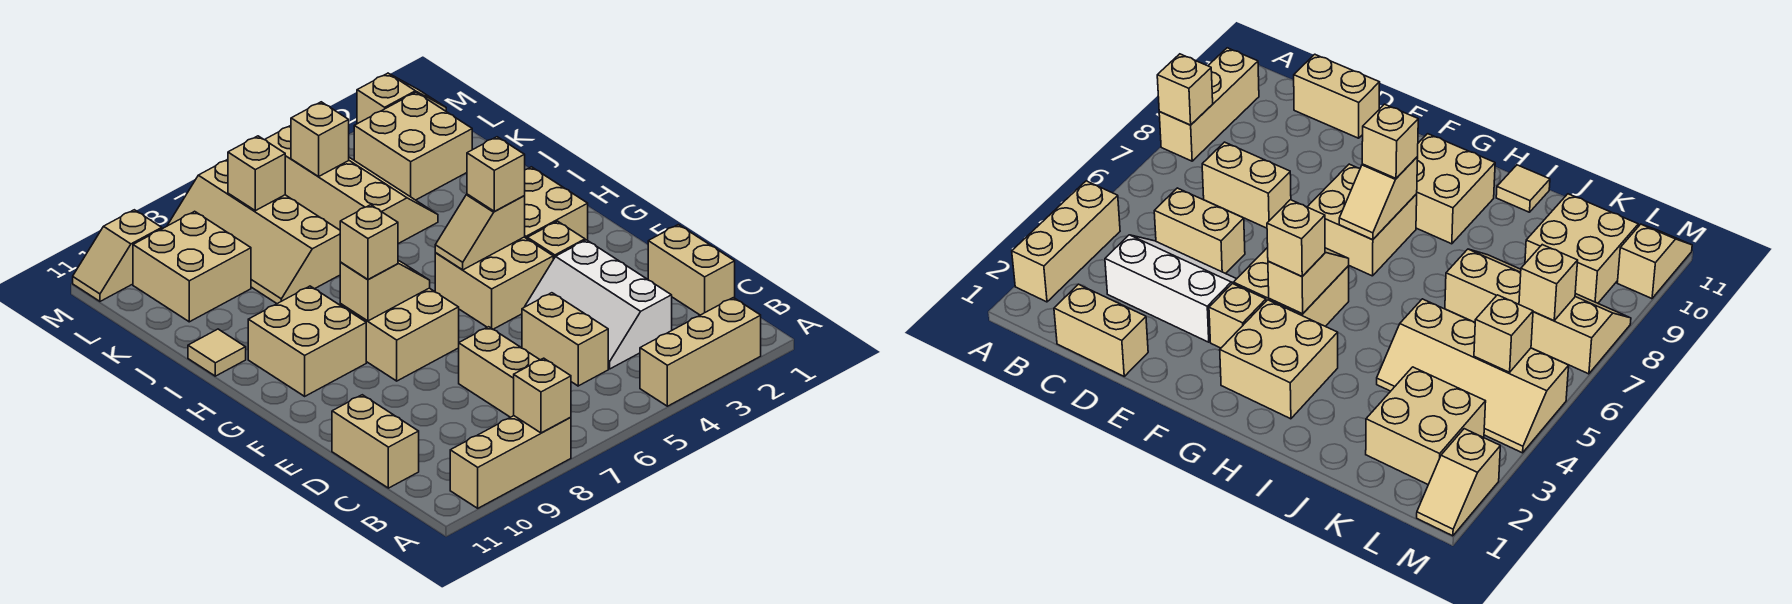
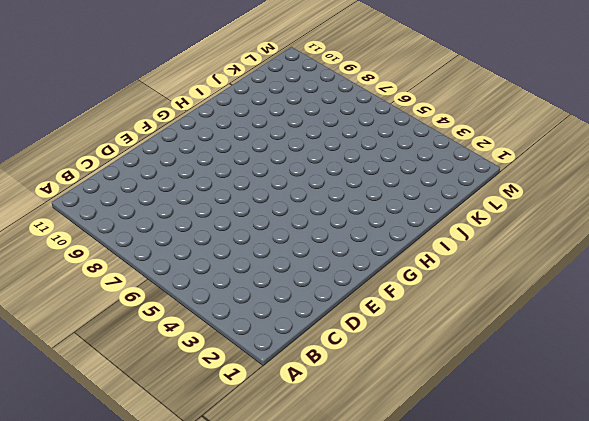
none -> tan brick A2:A4 level 1
none -> tan brick A8:A10 level 1
none -> tan brick C1:D1 level 1

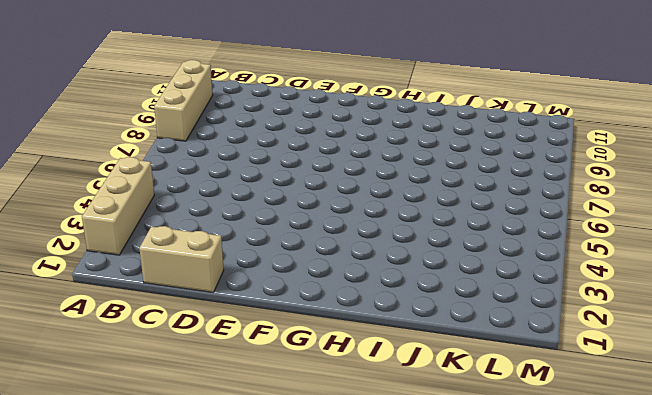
none -> white slope C3:E4 level 1 top 3
none -> tan brick C5:D5 level 1
none -> tan brick C7:D7 level 1

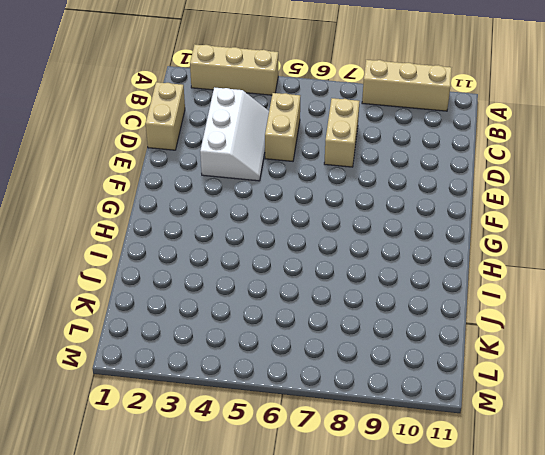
none -> tan brick C11:D11 level 1
none -> tan brick F3 level 1
none -> tan brick F4:G5 level 1

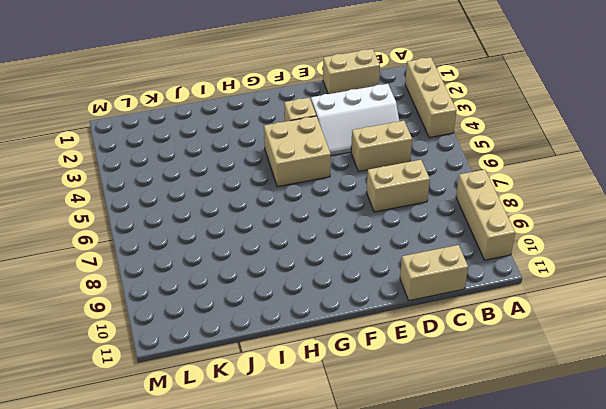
none -> tan brick F7:G8 level 1
none -> tan brick G2:H3 level 1
none -> tan brick G9:H10 level 1

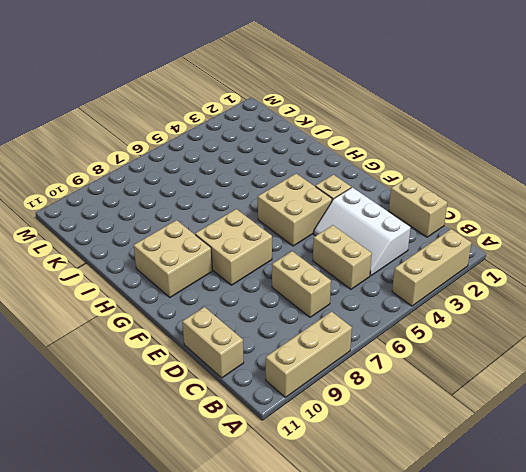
none -> tan brick G2:H3 level 1
none -> tan tile I11 level 1
none -> tan slope J4:M5 level 1 top 5

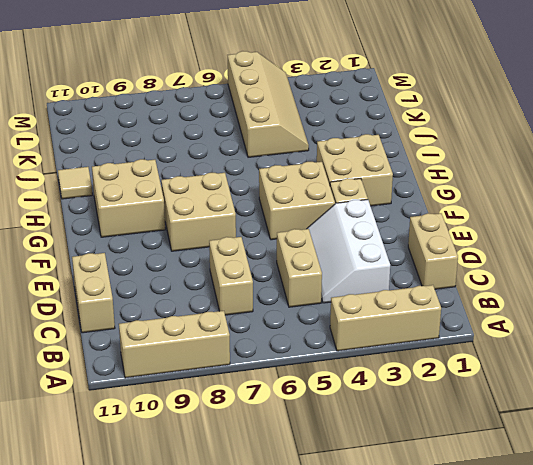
none -> tan slope J7:M8 level 1 top 7
none -> tan brick K2:L3 level 1
none -> tan brick K9:L10 level 1

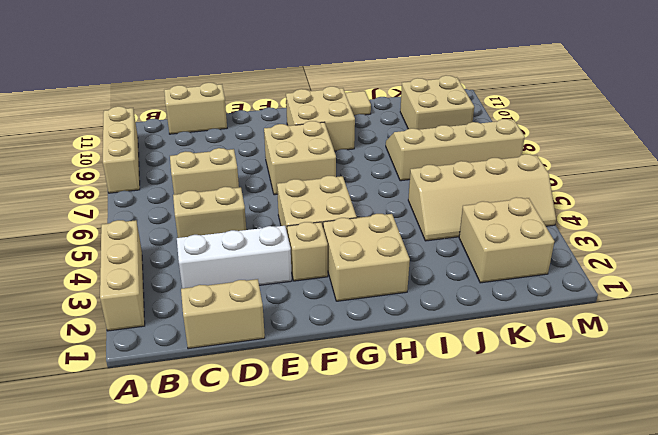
none -> tan slope M1:M2 level 1 top 2
none -> tan slope M10:M11 level 1 top 10
none -> tan brick A8 level 2

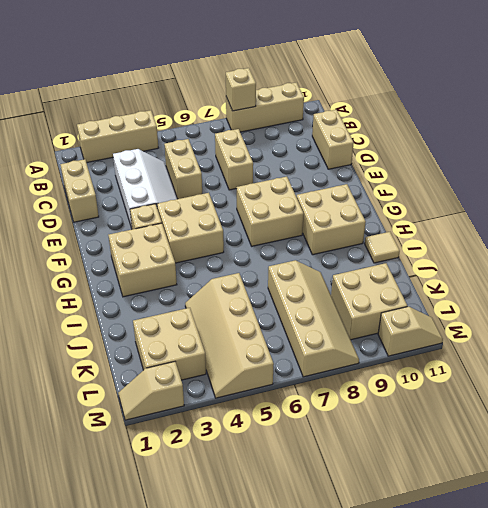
none -> tan slope G4:G5 level 2 top 4
none -> tan slope G7:G8 level 2 top 8
none -> tan brick L5 level 2

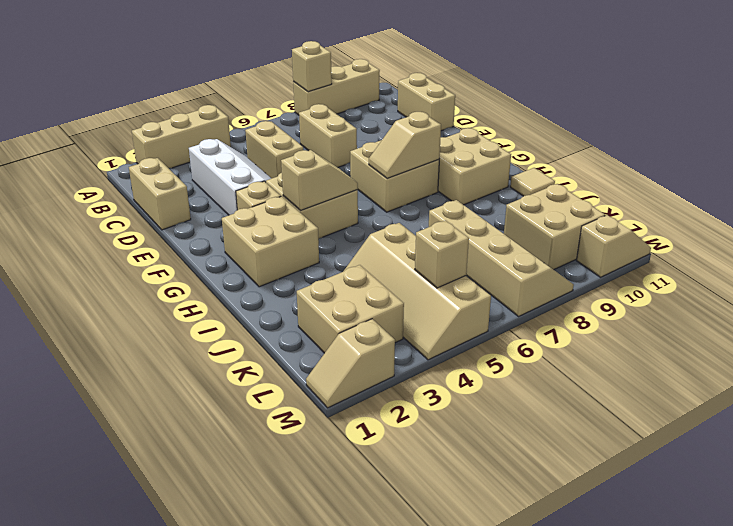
none -> tan brick L7 level 2
none -> tan brick G4 level 3
none -> tan brick G8 level 3

